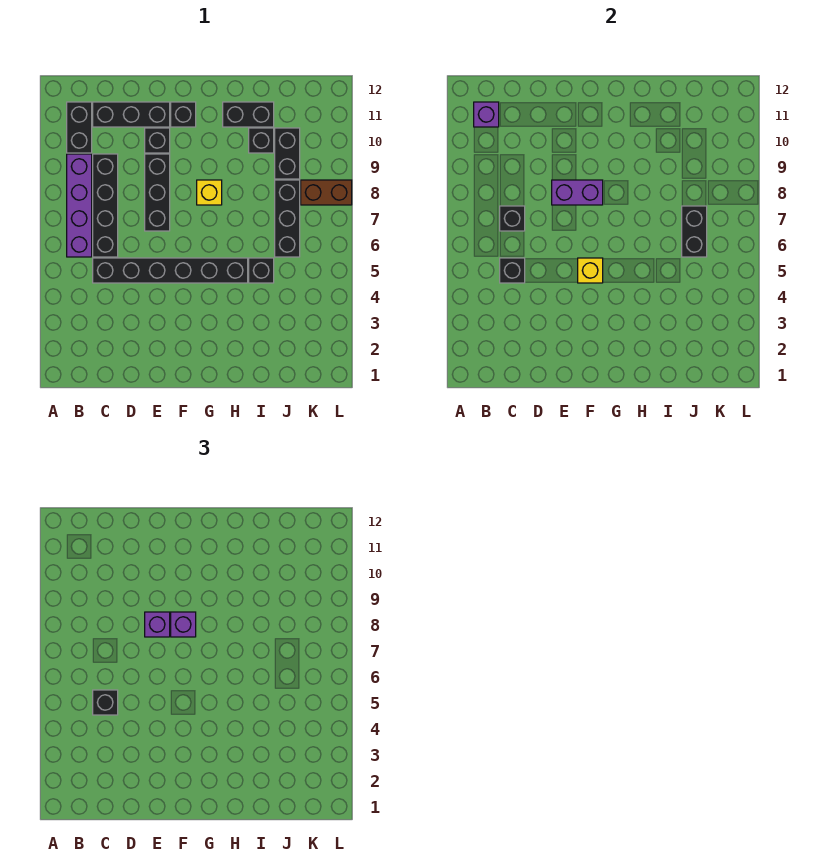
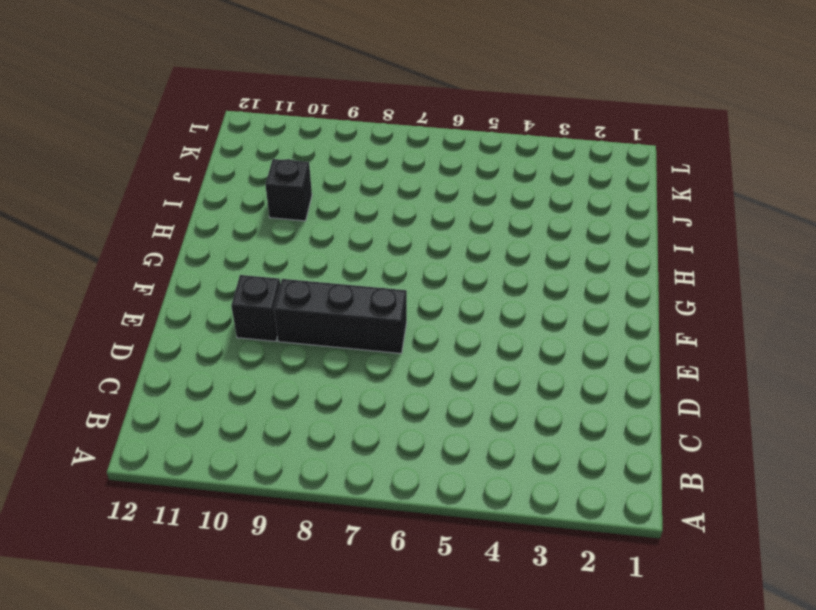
none -> purple brick B6:B9 level 1
none -> black brick B10:B11 level 1
none -> black brick C5:H5 level 1

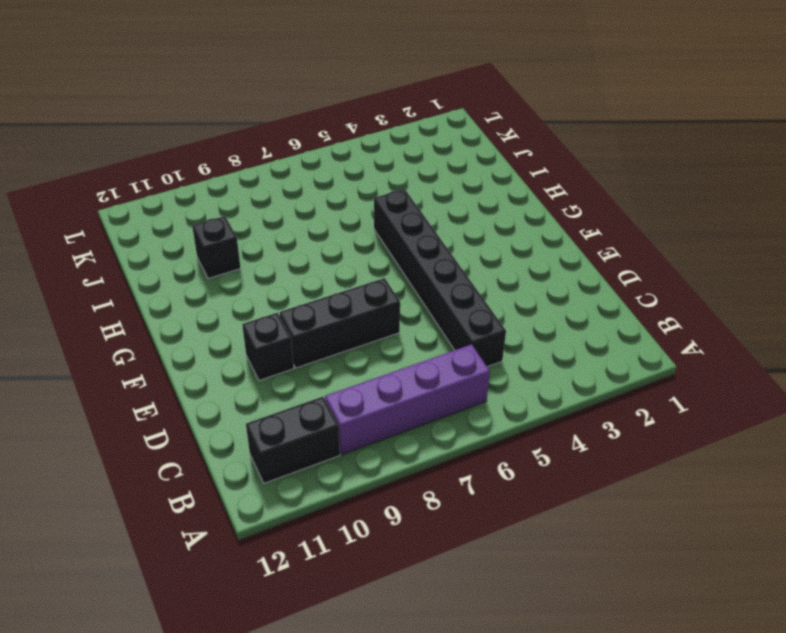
none -> black brick C6:C9 level 1
none -> black brick C11:E11 level 1
none -> black brick F11 level 1

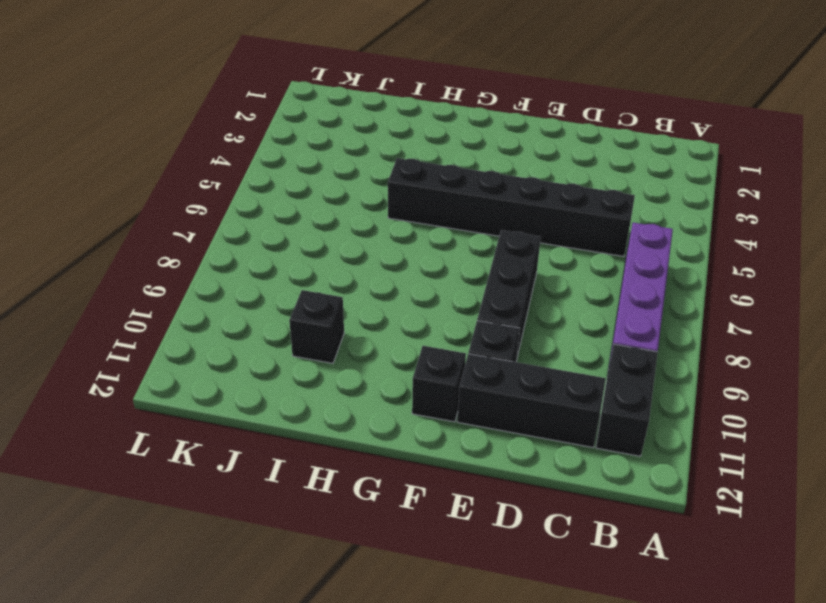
none -> black brick C6:C9 level 1
none -> yellow brick G8 level 1
none -> black brick H11:I11 level 1

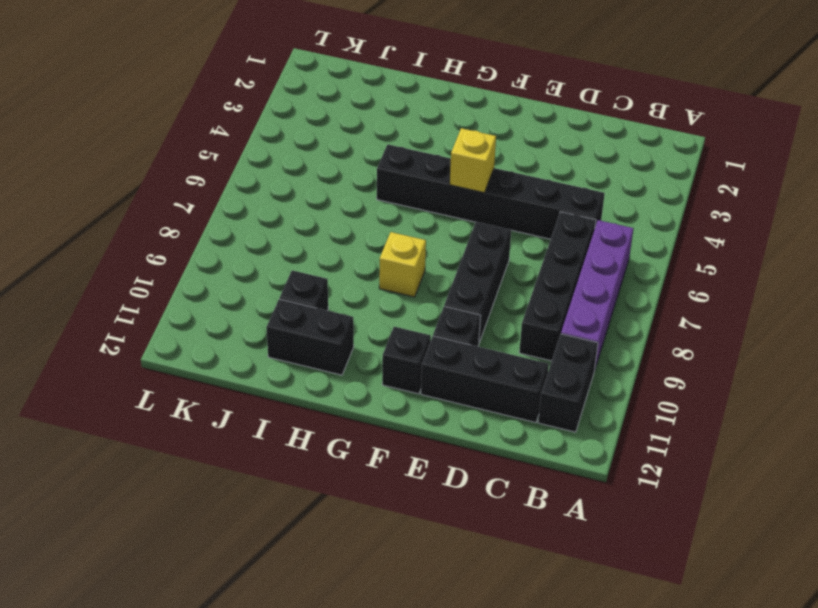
none -> black brick I5 level 1
none -> black brick J6:J8 level 1
none -> black brick J9:J10 level 1

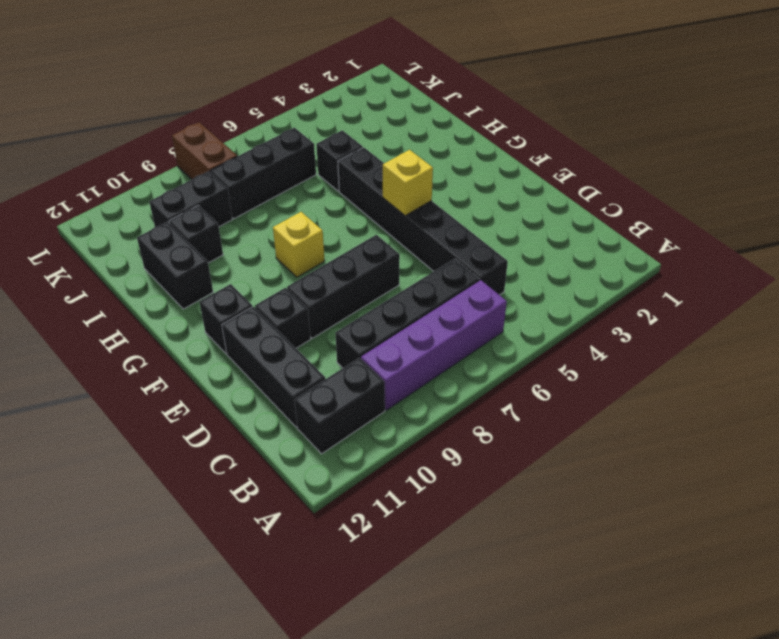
none -> purple brick B11 level 2
none -> black brick C5 level 2
none -> black brick C7 level 2

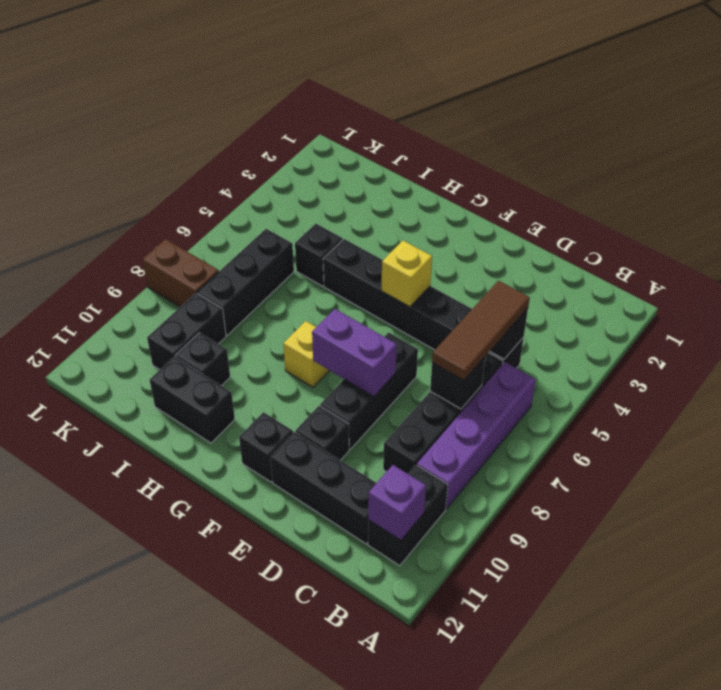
brown tile C5:C7 level 3 -> black brick C5 level 3
none -> black brick J6:J7 level 2
none -> purple brick E8 level 3
none -> purple brick F8 level 3

